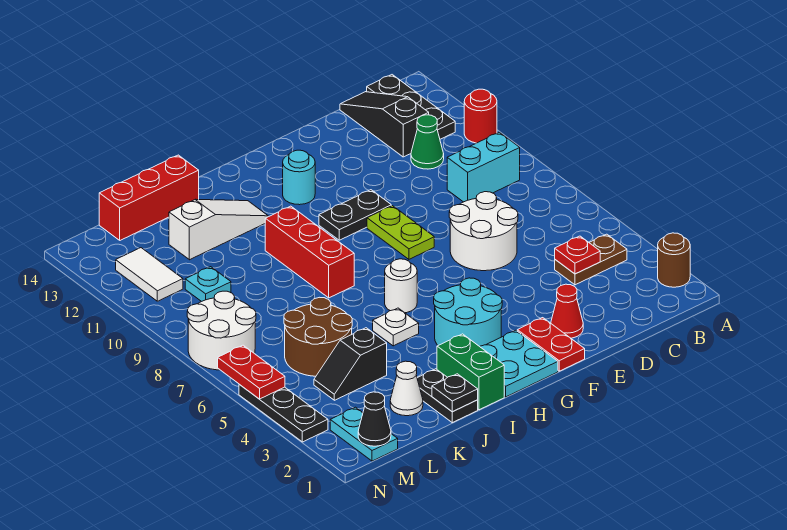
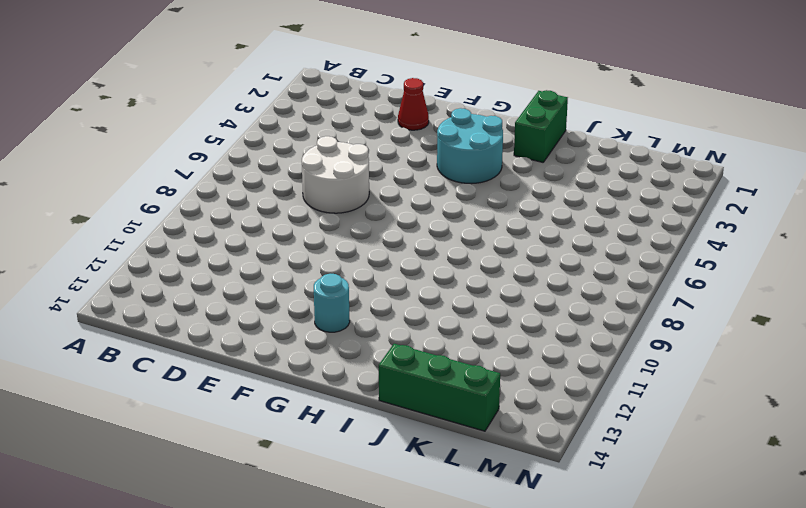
green brick J14:L14 level 1 -> red brick J14:L14 level 1
none -> brown round brick A2 level 1
none -> red round brick A11 level 1
none -> brown plate B4:C4 level 1
none -> cyan brick B9:C9 level 1

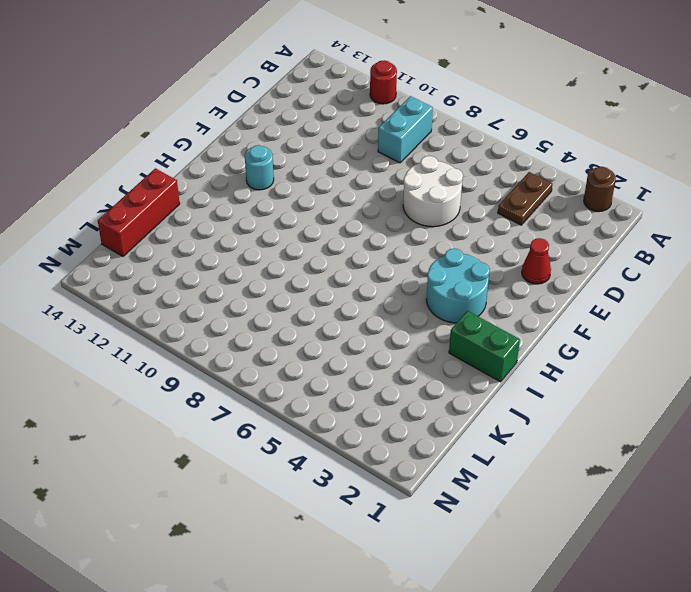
none -> black plate B12:B14 level 1
none -> green cone C11 level 1
none -> black slope C12:C14 level 1 top 12
none -> red plate F1:F2 level 1

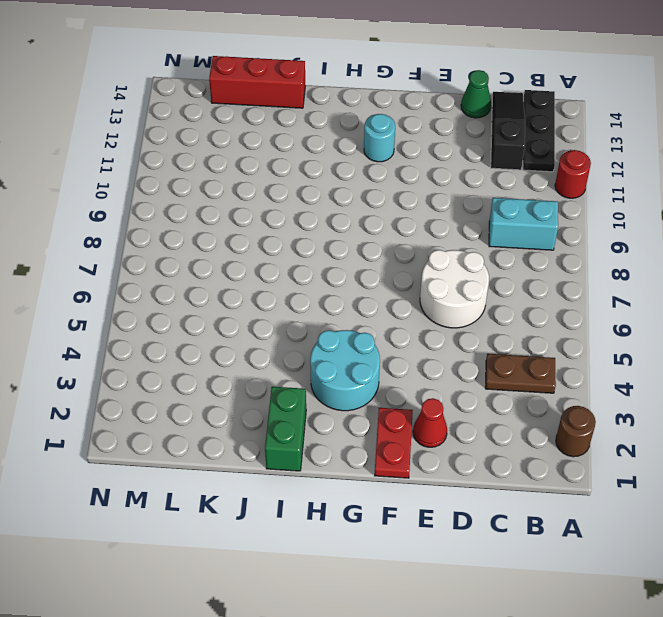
green cone D14 level 1 -> green cone C11 level 1
none -> lime plate F8:F9 level 1
none -> black plate F10:G10 level 1
none -> cyan plate G1:H2 level 1
none -> white round brick H6 level 1

